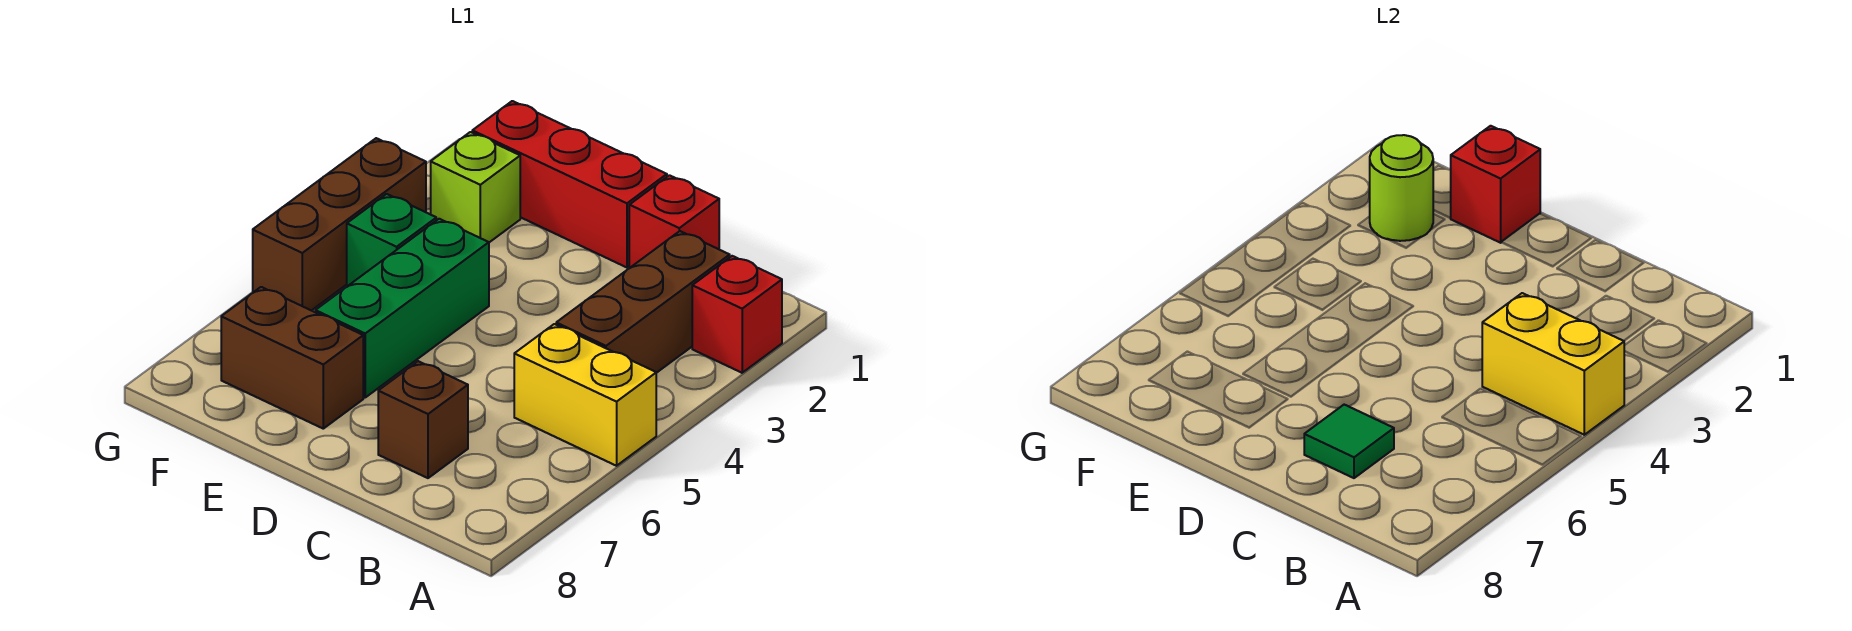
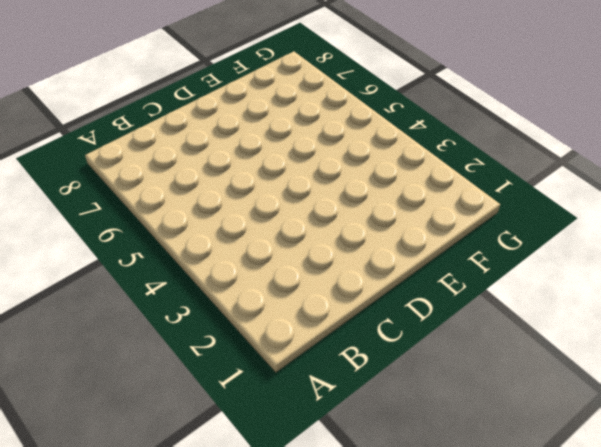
none -> red brick A2 level 1
none -> yellow brick A5:B5 level 1
none -> brown brick B2:B4 level 1

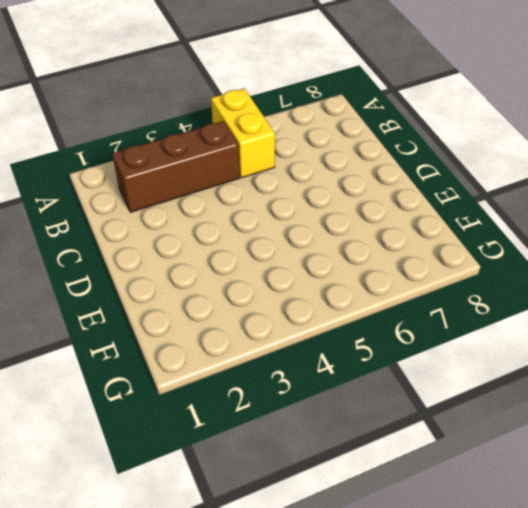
none -> red brick A2 level 1
none -> red brick C1 level 1
none -> brown brick C7 level 1

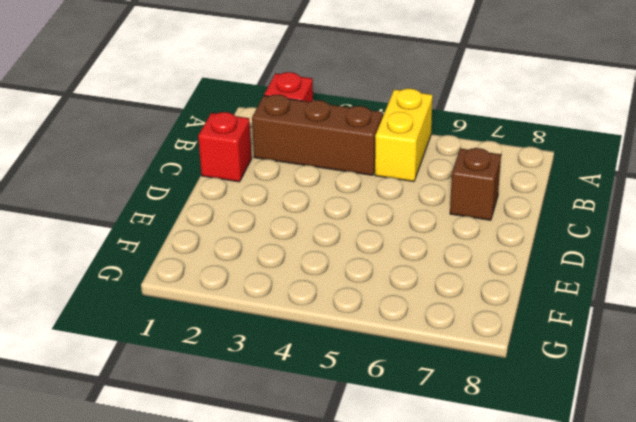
none -> red brick D1:F1 level 1
none -> green brick E4:E6 level 1
none -> brown brick E7:F7 level 1

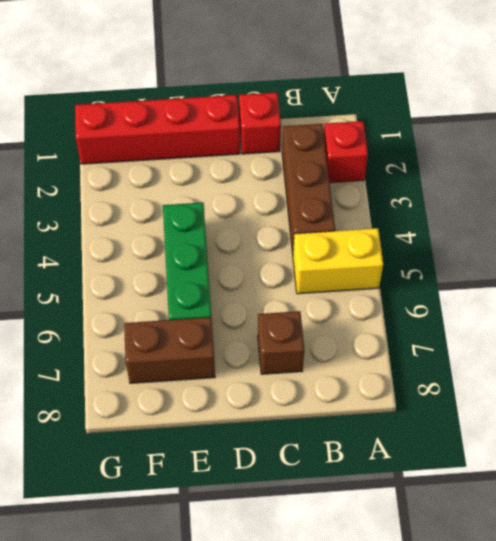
red brick D1:G1 level 1 -> red brick D1:F1 level 1
none -> lime brick F2 level 1
none -> green brick F4 level 1
none -> brown brick G3:G5 level 1

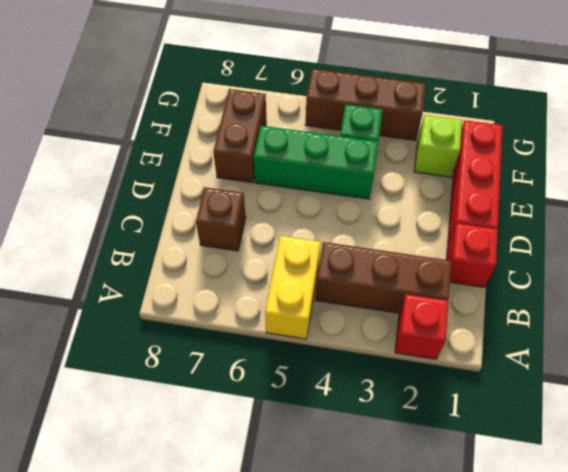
none -> yellow brick A4:B4 level 2
none -> green tile C7 level 2
none -> red brick E1 level 2

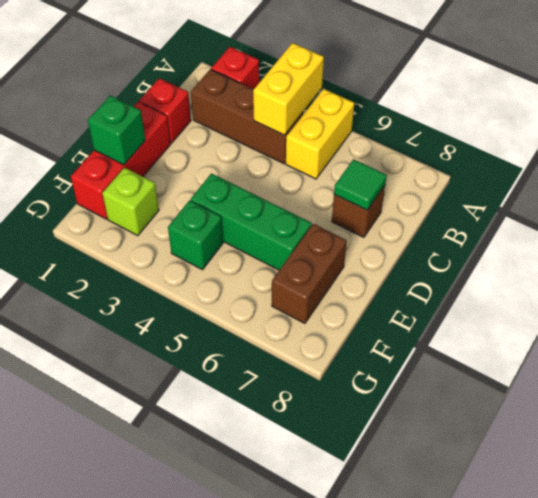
green brick E1 level 2 -> red brick E1 level 2
none -> brown brick G3:G5 level 1
none -> lime round brick F2 level 2

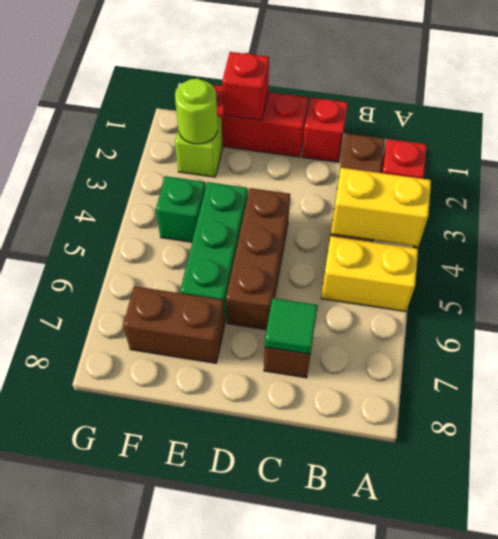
brown brick D4:D6 level 1 -> brown brick G3:G5 level 1

